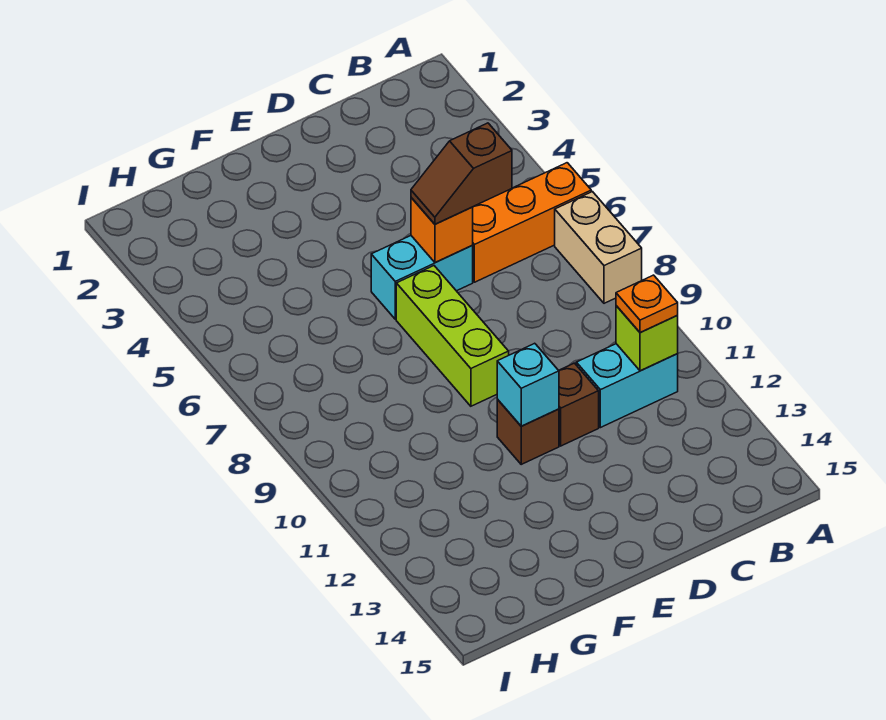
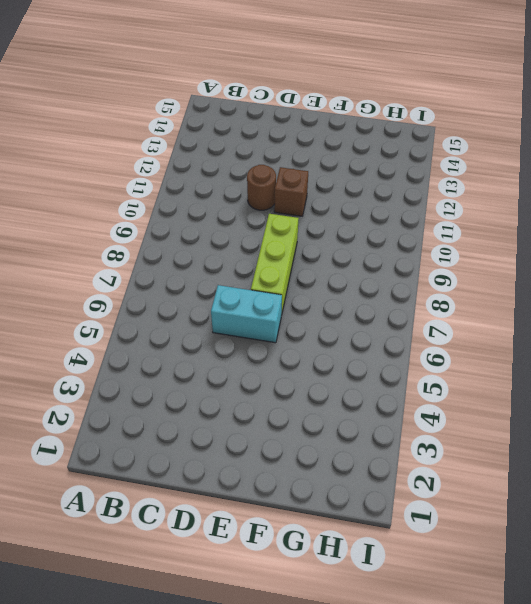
brown round brick D11 level 1 -> brown brick D11 level 1
none -> orange brick A6:C6 level 1
none -> tan brick A7:A8 level 1
none -> cyan brick B11:C11 level 1

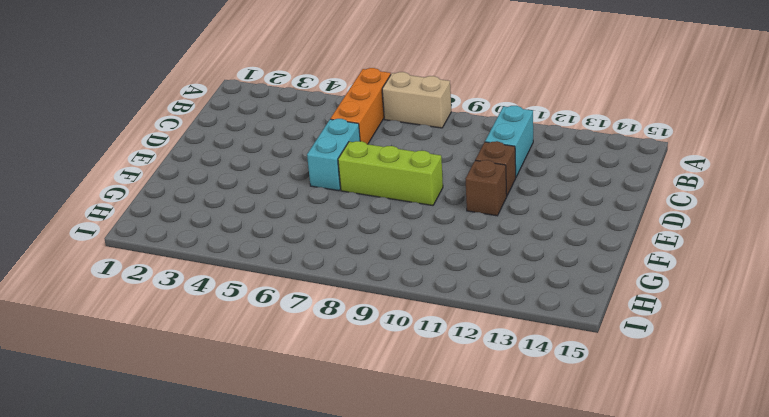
none -> lime brick B11 level 2
none -> orange brick D6 level 2
none -> cyan brick E11 level 2

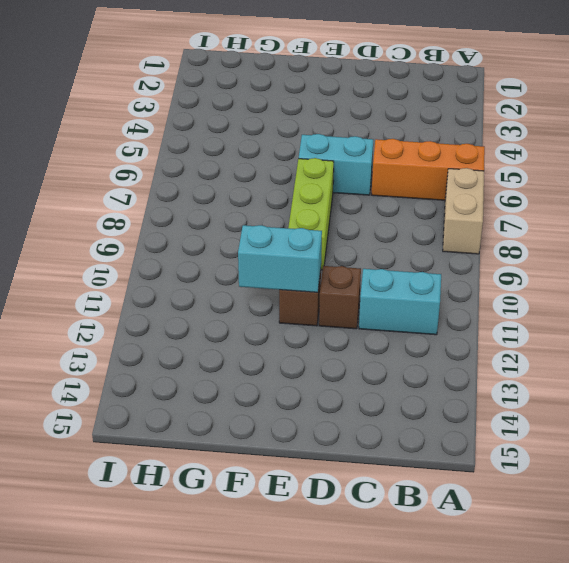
cyan brick E11:F11 level 2 -> cyan brick E11 level 2
none -> lime brick B11 level 2
none -> orange brick D6 level 2
none -> orange plate B11 level 3

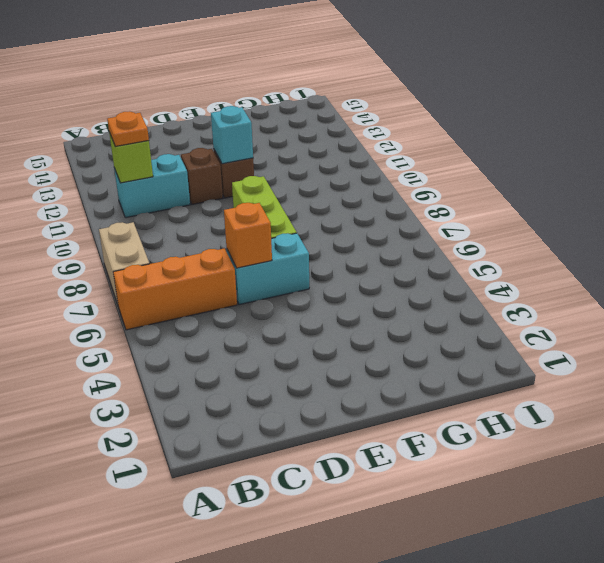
none -> brown slope C6:D6 level 3 top C

